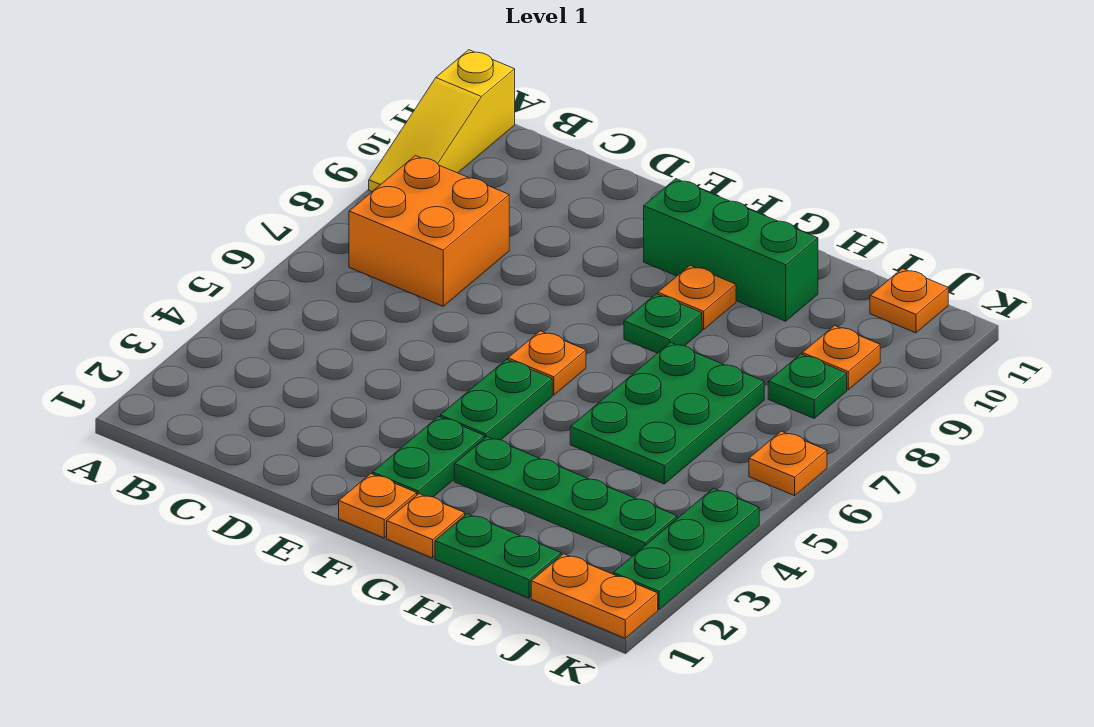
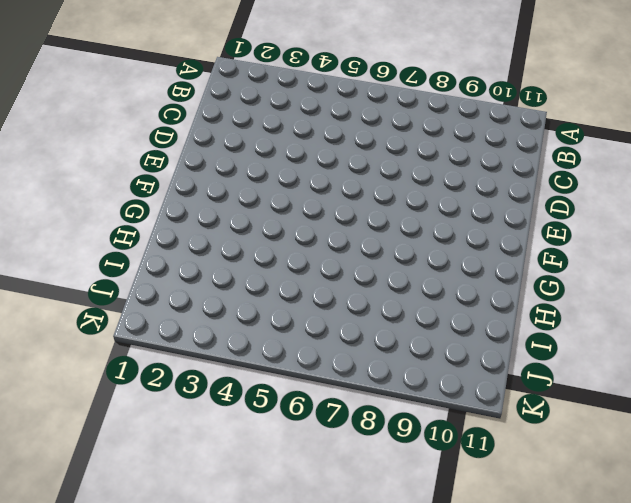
none -> yellow slope A9:A11 level 1 top 11
none -> orange brick B7:C8 level 1
none -> orange plate F1 level 1

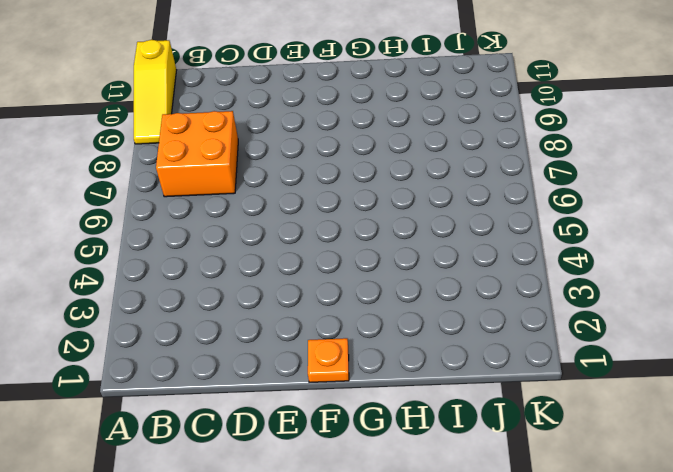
none -> green plate F2:F3 level 1
none -> green plate F4:F5 level 1
none -> orange plate F6 level 1

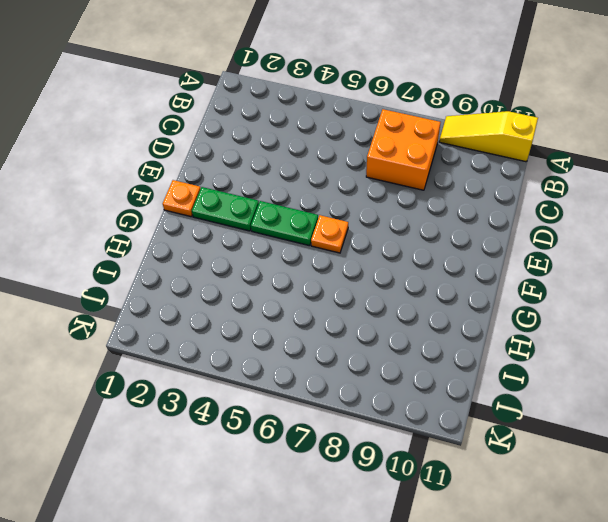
none -> green brick F10:H10 level 1
none -> orange plate G1 level 1
none -> green plate G3:J3 level 1

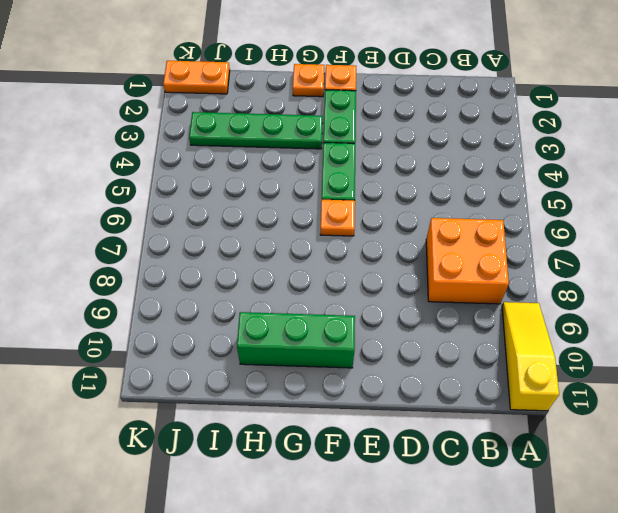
none -> green plate G8 level 1
none -> orange plate G9 level 1
none -> green plate H1:I1 level 1

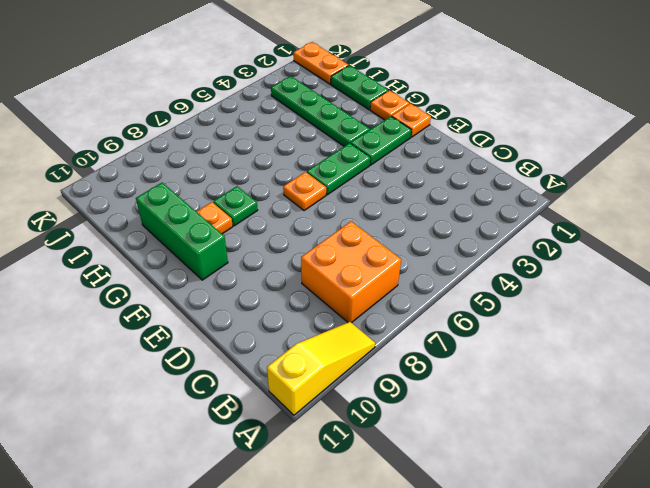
none -> green plate H5:I7 level 1
none -> green plate J8 level 1
none -> orange plate J9 level 1

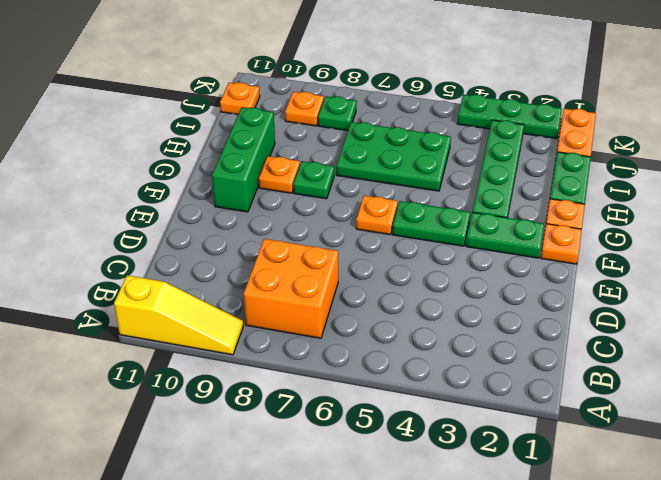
none -> orange plate K6 level 1

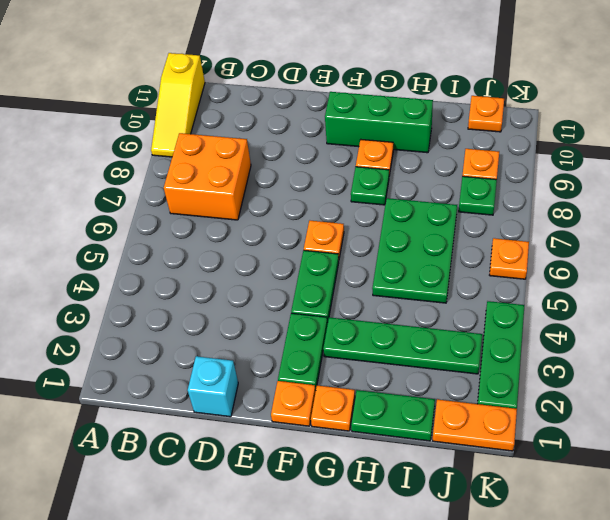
cyan brick D1 level 1 -> none

